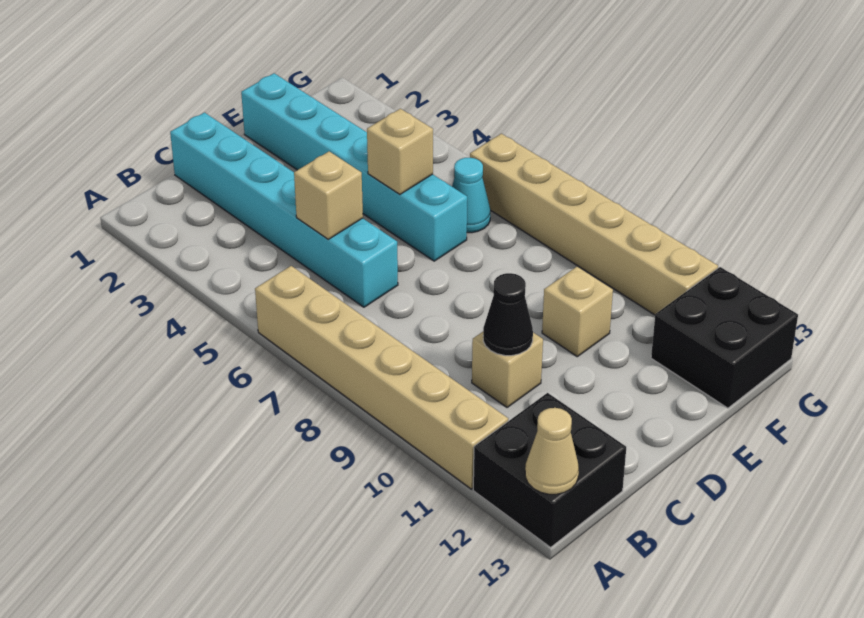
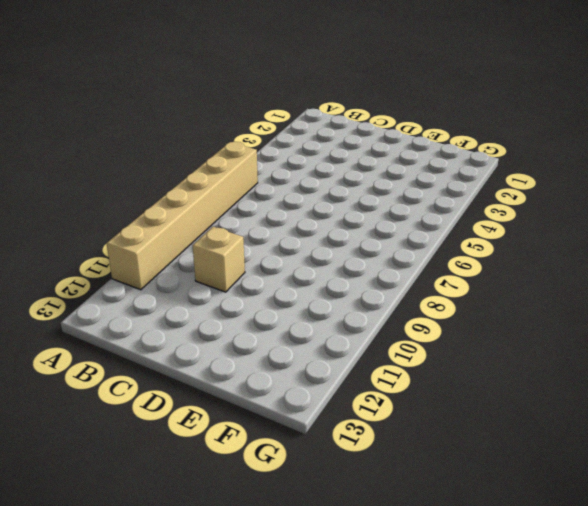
none -> black brick A12:B13 level 1
none -> cyan brick C1:C6 level 1
none -> cyan brick E1:E6 level 1

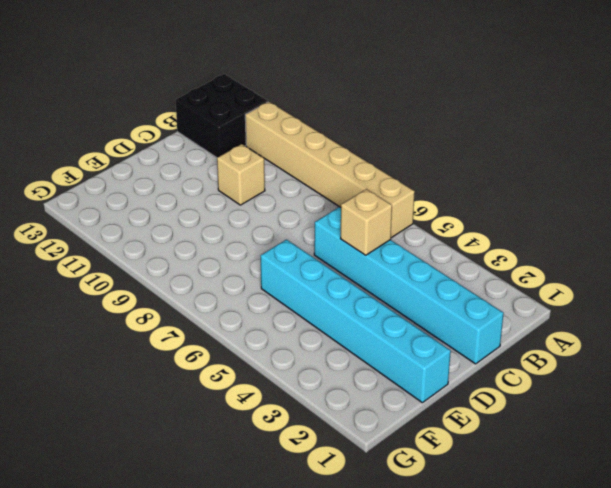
none -> tan brick E10 level 1
none -> cyan cone F6 level 1
none -> black brick F12:G13 level 1

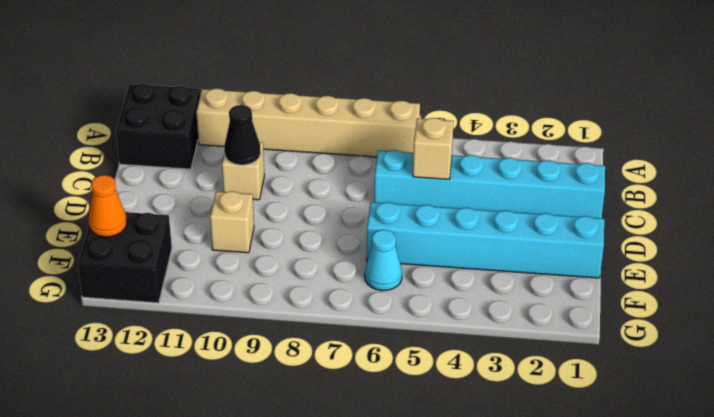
orange cone F13 level 2 -> none
none -> tan brick G6:G11 level 1
none -> tan cone A13 level 2
none -> tan brick E5 level 2

